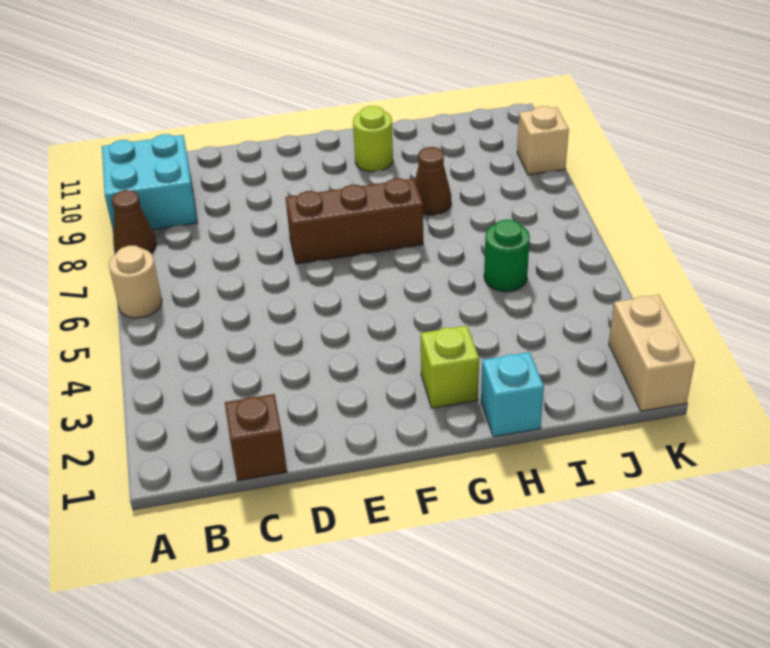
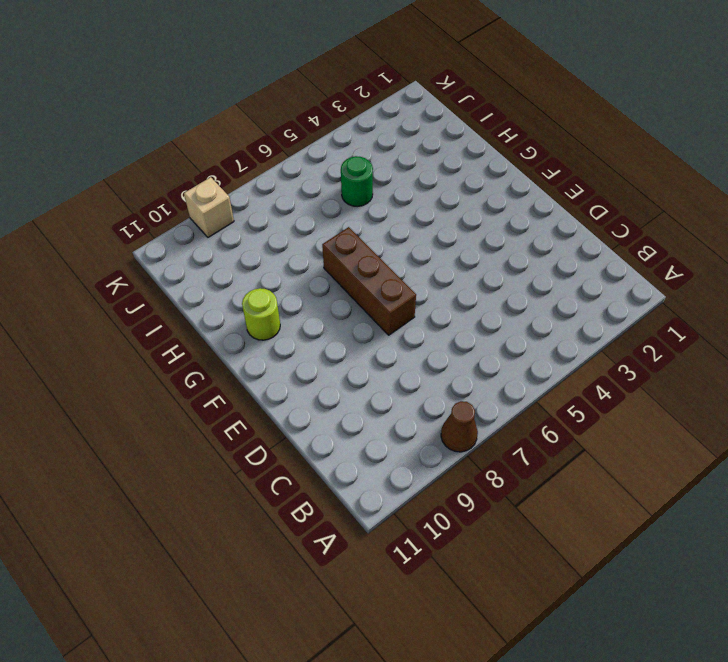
none -> tan round brick A6 level 1
none -> cyan brick A9:B10 level 1
none -> brown brick C1 level 1

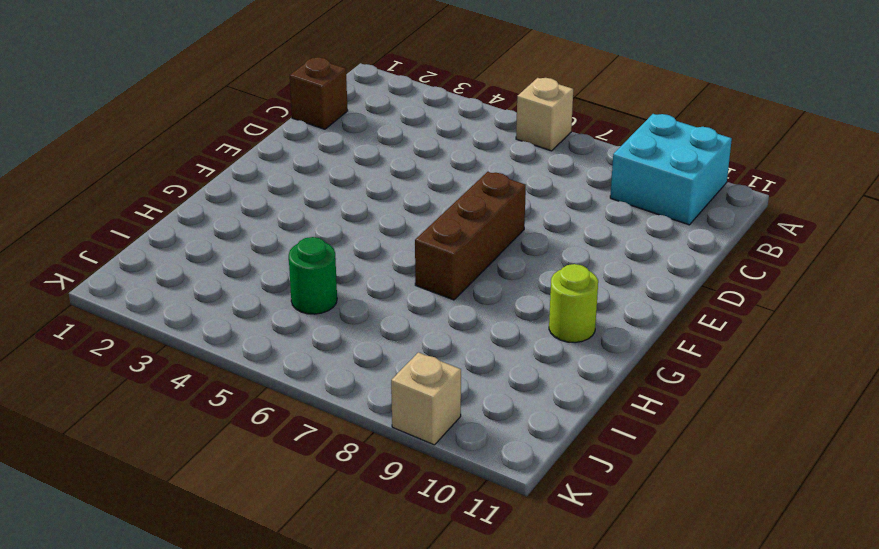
tan brick A6 level 1 -> tan round brick A6 level 1
none -> brown cone A8 level 1
none -> lime brick G2 level 1
none -> cyan brick H1 level 1

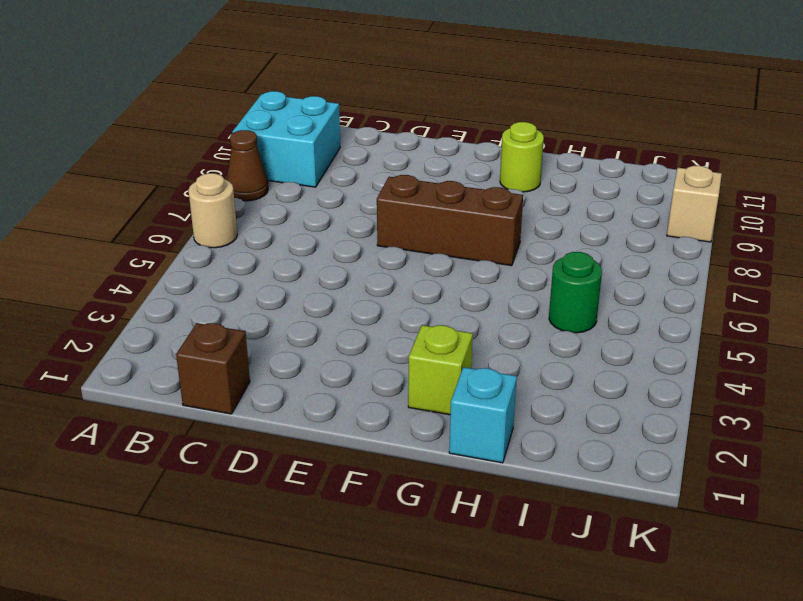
none -> brown cone H8 level 1
none -> tan brick K1:K2 level 1

